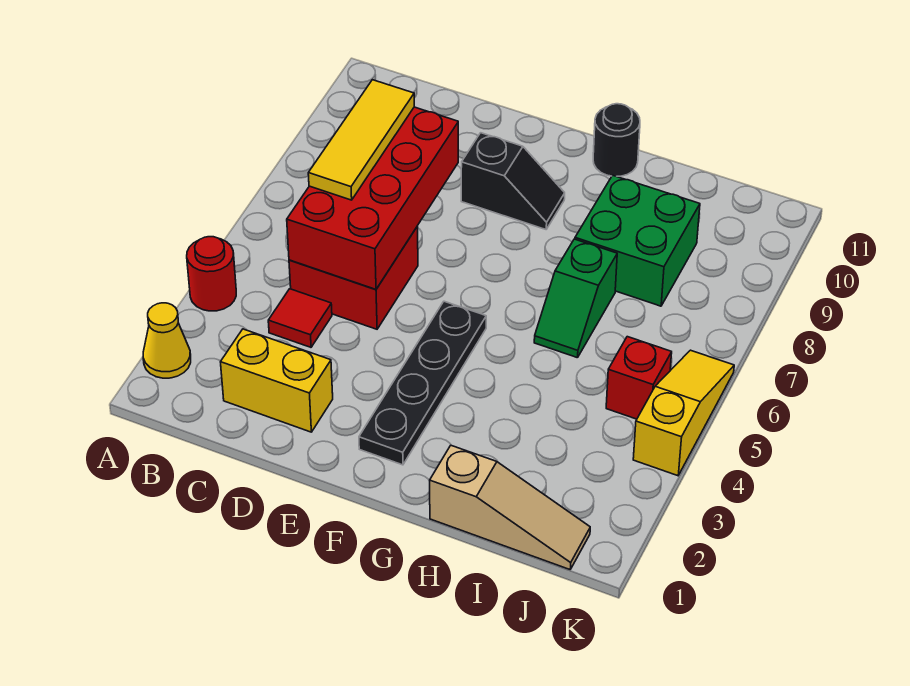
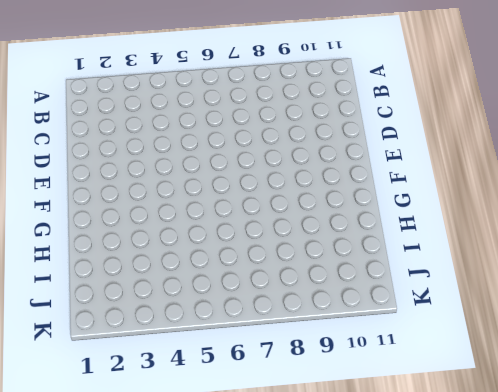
none -> yellow cone A2 level 1
none -> red round brick A4 level 1
none -> yellow brick C2:D2 level 1

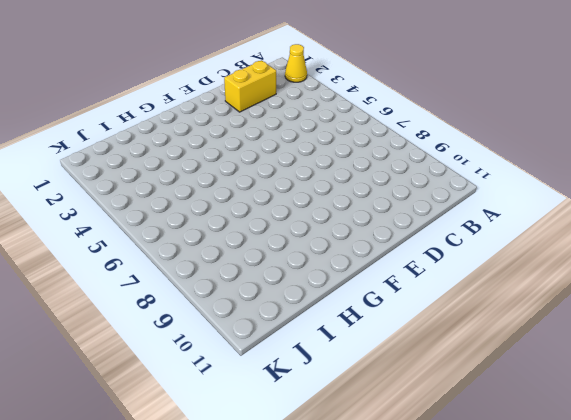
none -> red round brick A4 level 1
none -> red tile C4 level 1
none -> red brick C5:D6 level 1

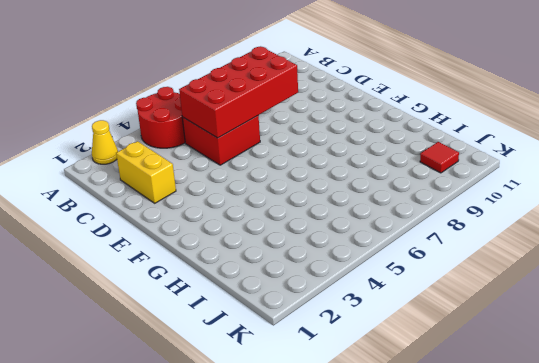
red round brick A4:B5 level 1 -> red round brick A4 level 1
red tile J10 level 1 -> red tile C4 level 1
none -> black slope E9:F9 level 1 top E
none -> black plate F2:F5 level 1
none -> black round brick G11 level 1

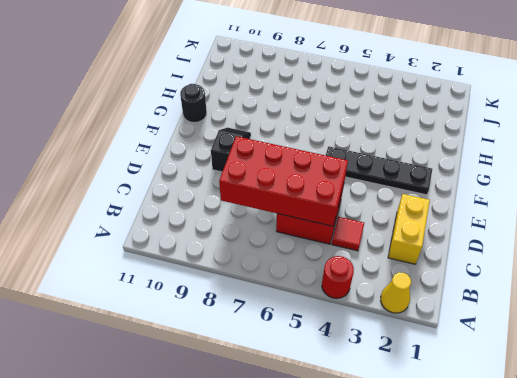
none -> tan slope H1:J1 level 1 top H
none -> green slope H6:H7 level 1 top 7
none -> green brick H8:I9 level 1

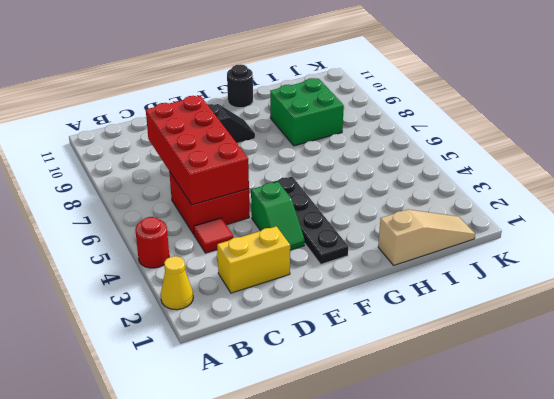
green slope E3:E4 level 1 top 4 -> green slope H6:H7 level 1 top 7
none -> red brick J5 level 1
none -> yellow slope K4:K6 level 1 top 4
none -> yellow tile C6:C8 level 3

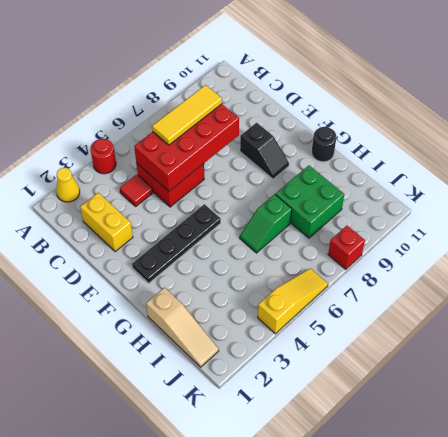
red brick K8 level 1 -> red brick J5 level 1

